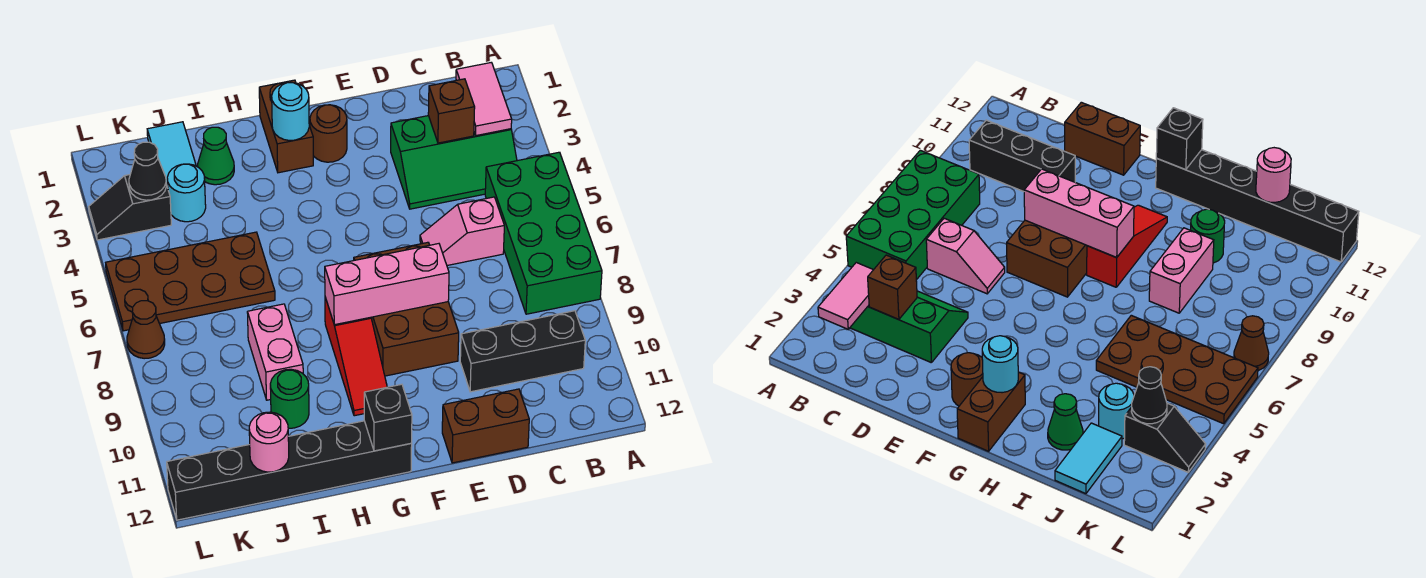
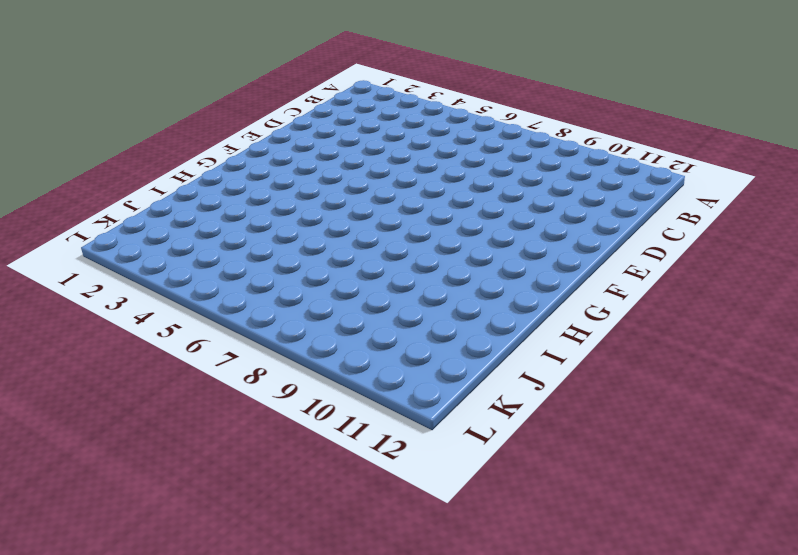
none -> green brick A5:B8 level 1
none -> green slope B3:D4 level 1 top 3
none -> black brick B10:D10 level 1

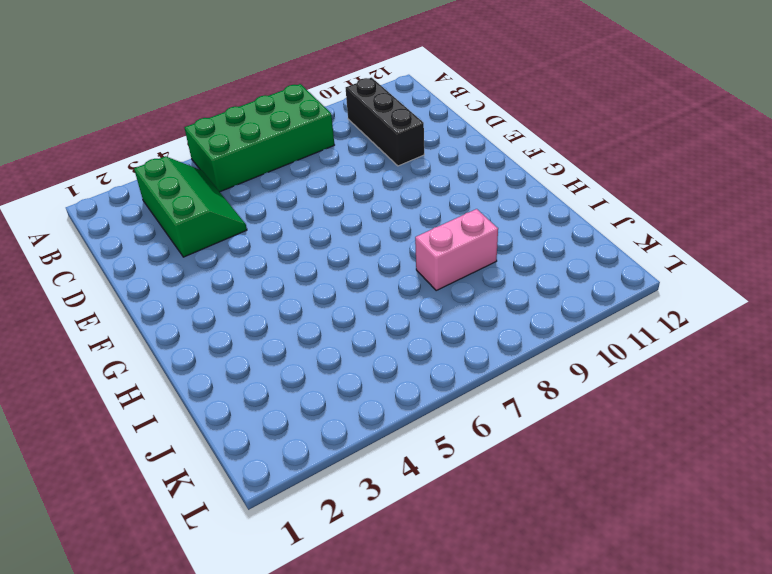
none -> pink slope C6:D6 level 1 top C
none -> brown brick D12:E12 level 1
none -> brown brick E7:F9 level 1

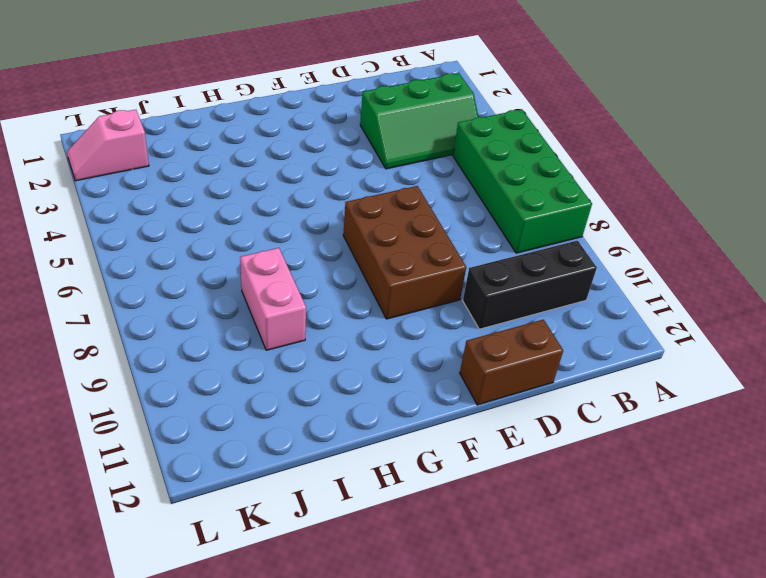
pink slope K2:L2 level 1 top K -> pink slope C6:D6 level 1 top C
none -> brown round brick F2 level 1
none -> brown brick G1:G2 level 1
none -> red slope G8:G10 level 1 top 8

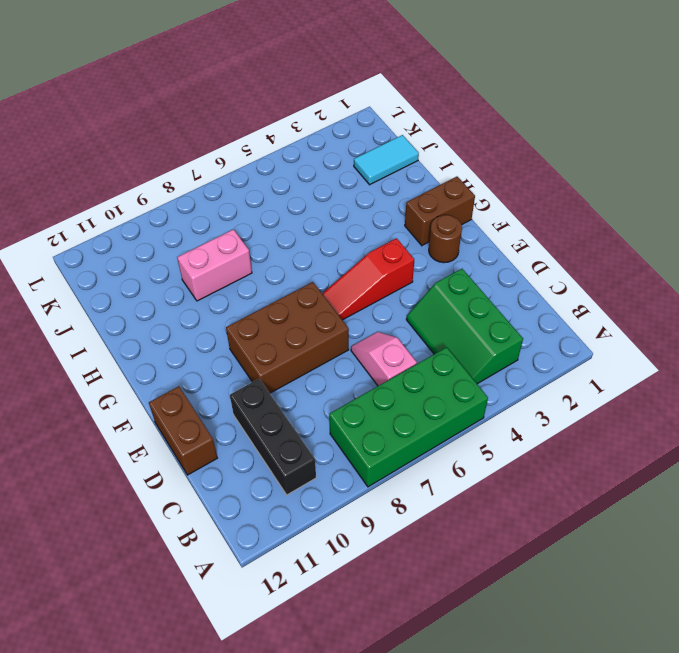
red slope F4:F6 level 1 top 4 -> red slope G8:G10 level 1 top 8
none -> black brick G12:L12 level 1
none -> green cone I2 level 1
none -> brown plate I5:L6 level 1

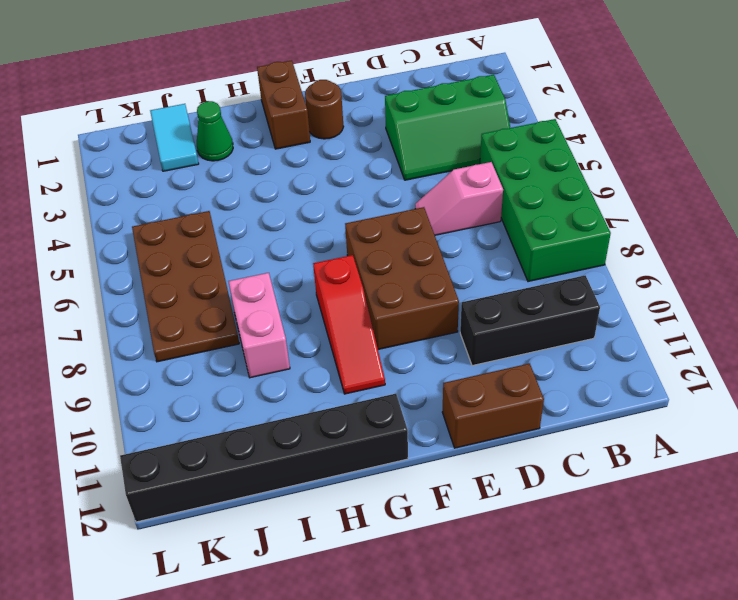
brown plate J5:K8 level 1 -> brown plate I5:L6 level 1
none -> green round brick I10 level 1
none -> cyan round brick J3 level 1
none -> black slope K3:L3 level 1 top K

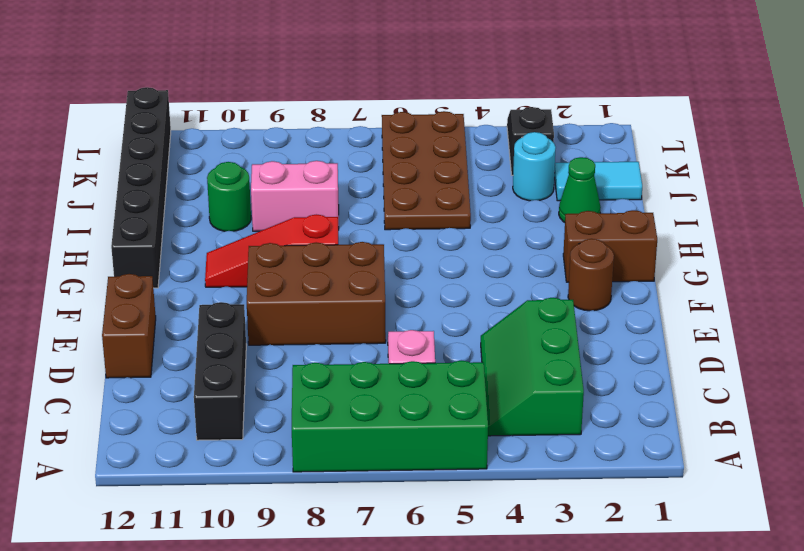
none -> brown cone L7 level 1
none -> pink tile B2:B3 level 2
none -> brown brick C3 level 2

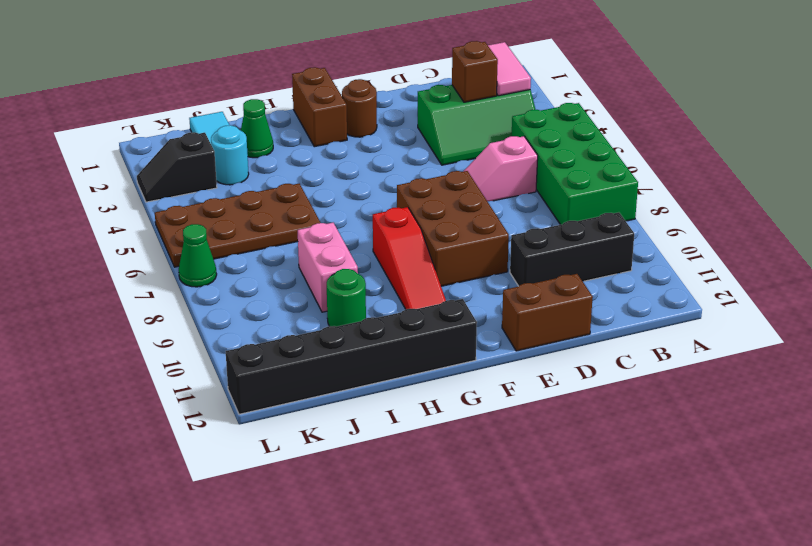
green cone L7 level 1 -> brown cone L7 level 1
none -> pink brick E8:G8 level 2
none -> cyan round brick G2 level 2
none -> black brick G12 level 2

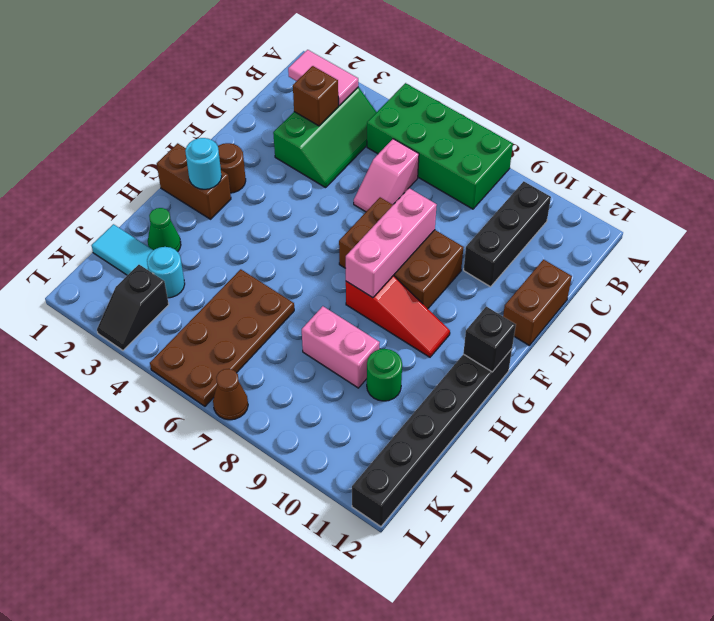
none -> pink round brick J12 level 2
none -> black cone K3 level 2

